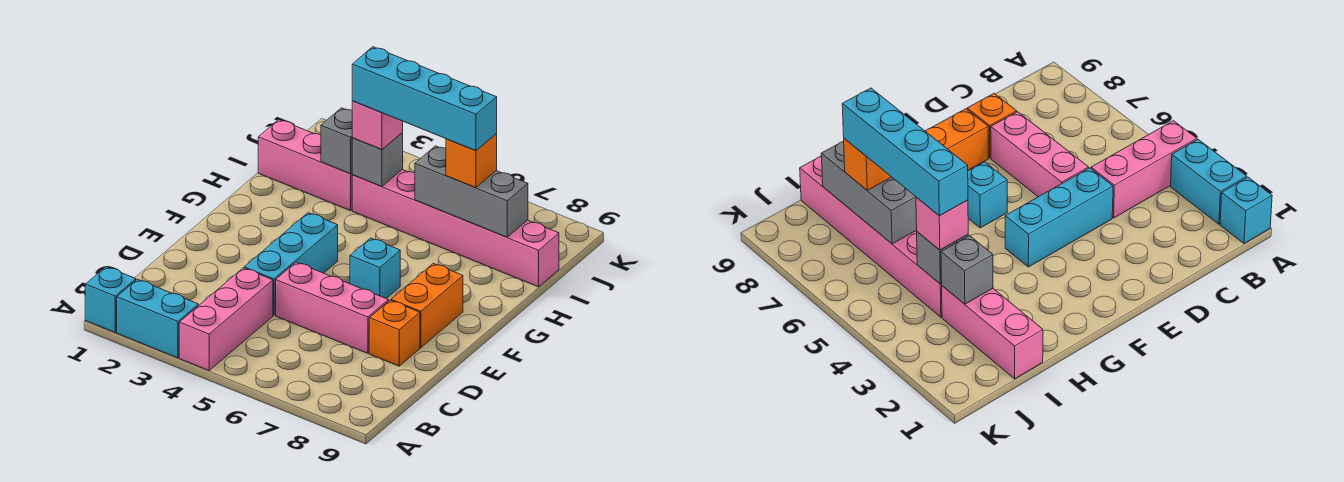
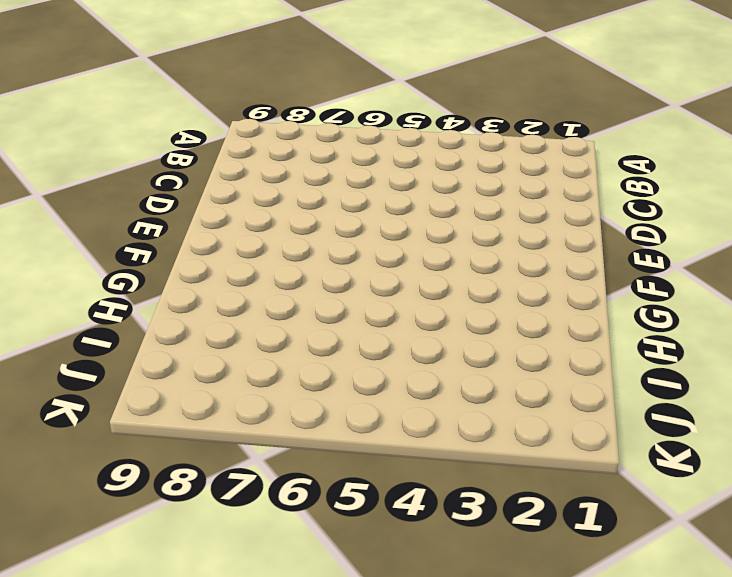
none -> cyan brick A1 level 1
none -> cyan brick A2:A3 level 1
none -> pink brick A4:C4 level 1

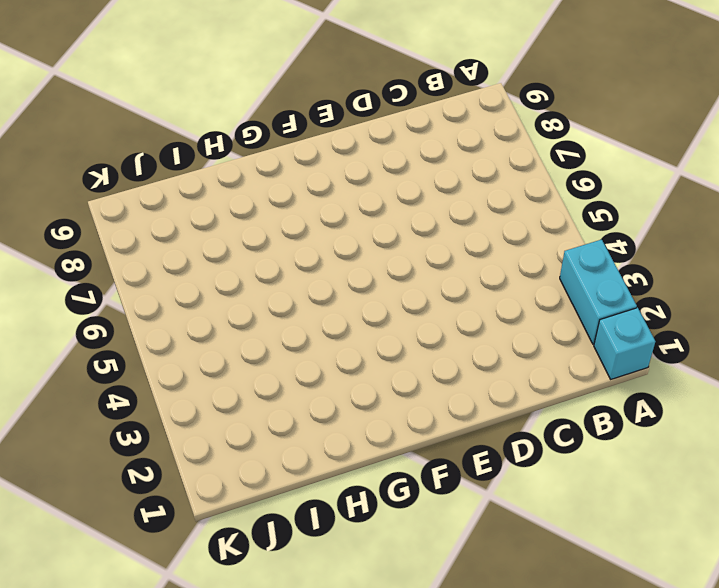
none -> pink brick A4:C4 level 1
none -> cyan brick D4:F4 level 1
none -> pink brick D5:D7 level 1

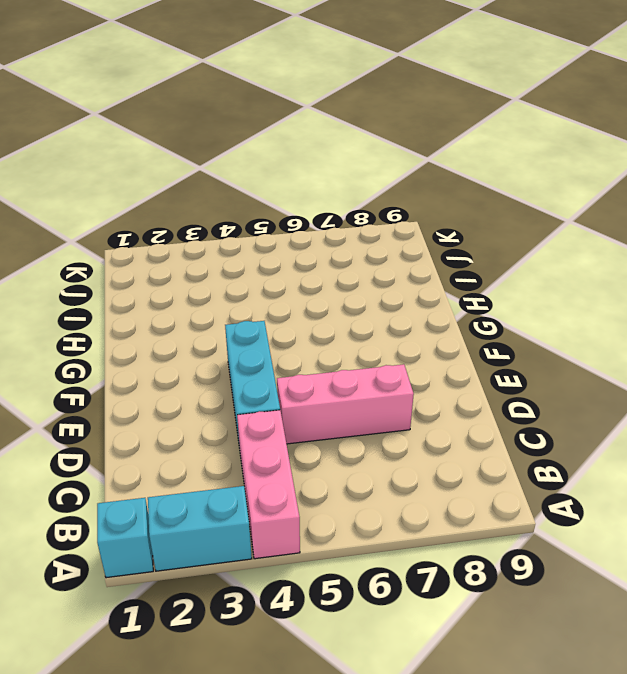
none -> orange brick D8 level 1
none -> orange brick E8:F8 level 1
none -> cyan brick F6 level 1

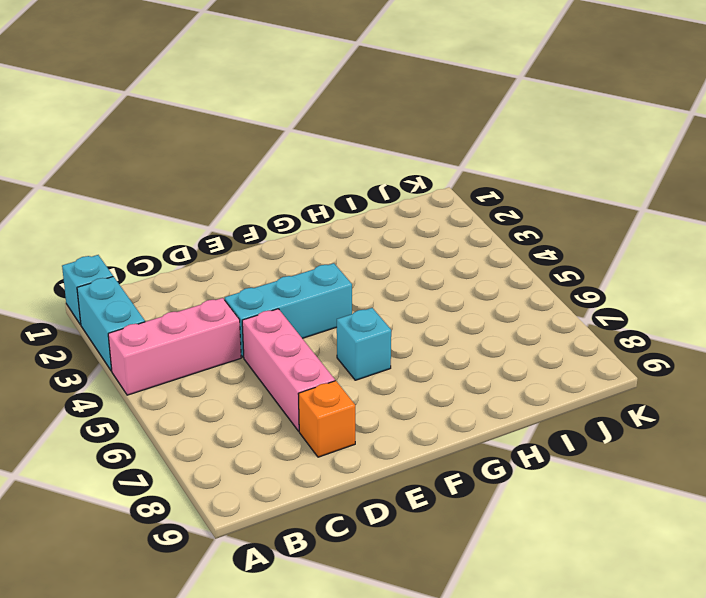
none -> orange brick E8:F8 level 1
none -> pink brick I1:I3 level 1
none -> pink brick I4:I9 level 1

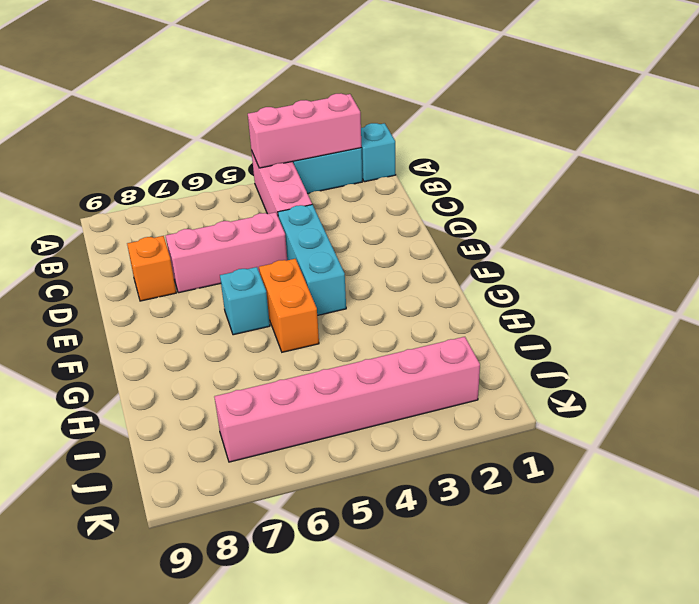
pink brick A2:A4 level 2 -> pink brick I1:I3 level 1
orange brick F5:G5 level 1 -> orange brick E8:F8 level 1
pink brick J2:J7 level 1 -> pink brick I4:I9 level 1
none -> grey brick I3 level 2
none -> grey brick I4 level 2
none -> grey brick I6:I8 level 2

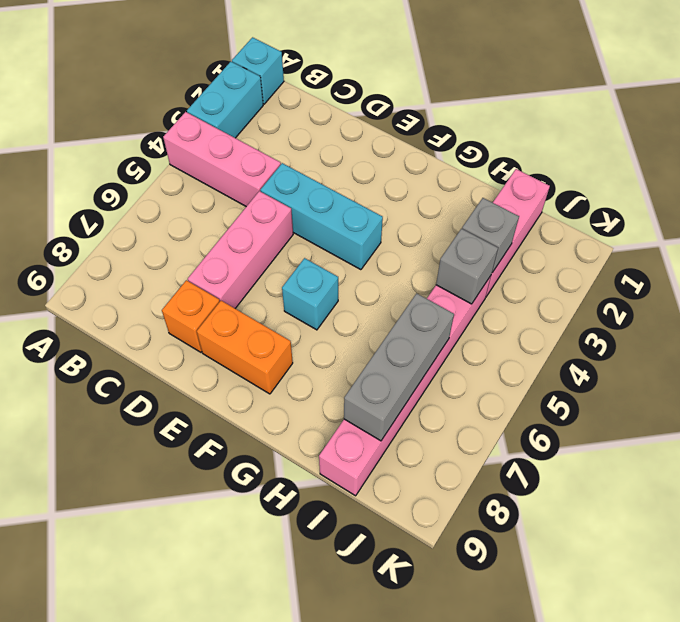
none -> pink brick I4 level 3
none -> orange brick I7 level 3
none -> cyan brick I4:I7 level 4

